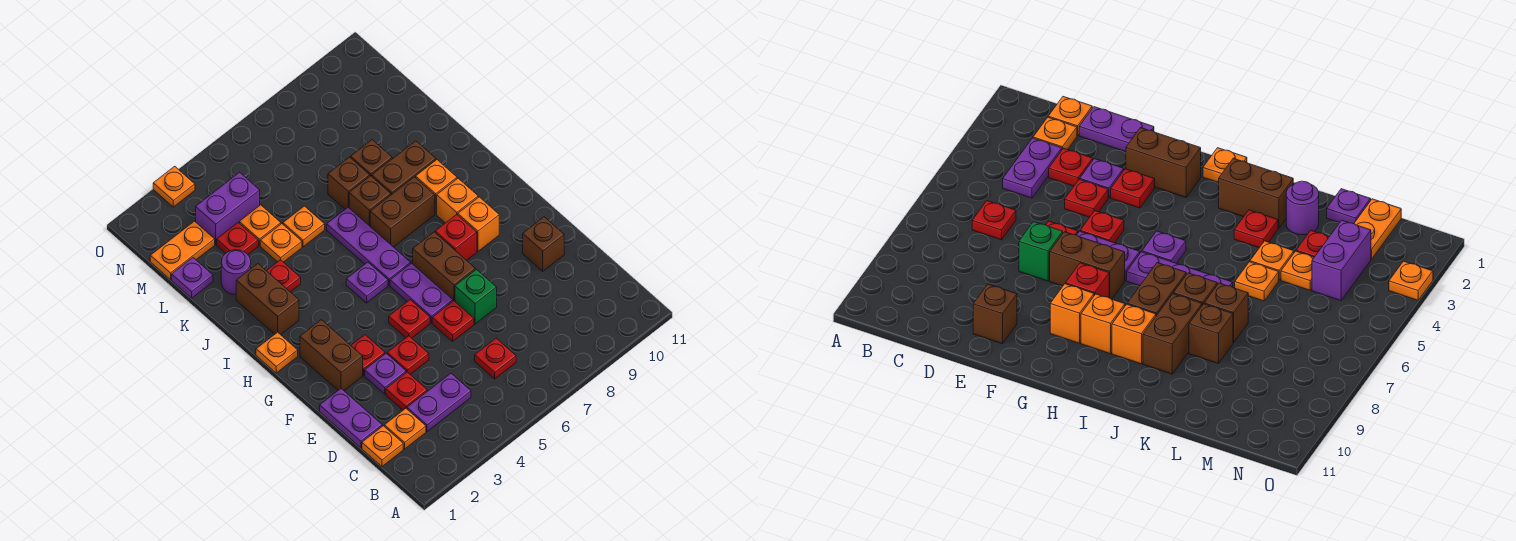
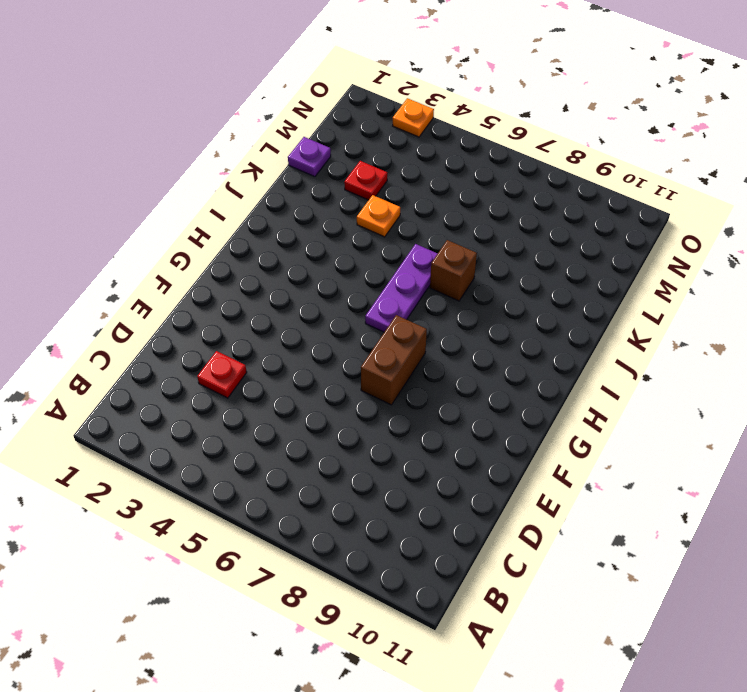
none -> orange plate C1 level 1
none -> orange plate C2 level 1
none -> purple plate C3:C4 level 1
none -> red plate C6 level 1

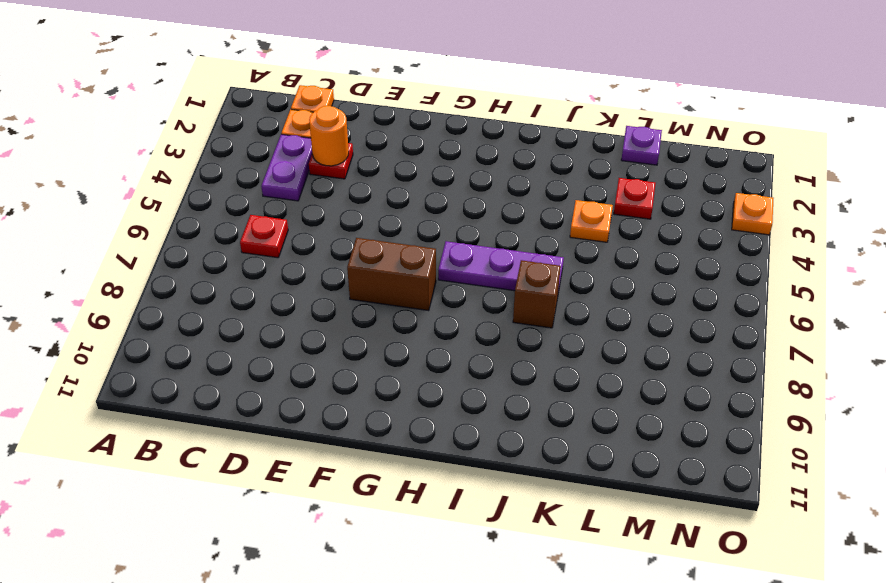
orange round brick D3 level 2 -> none
none -> purple plate D1:E1 level 1
none -> purple plate E3 level 1
none -> red plate E4 level 1
none -> red plate E6 level 1

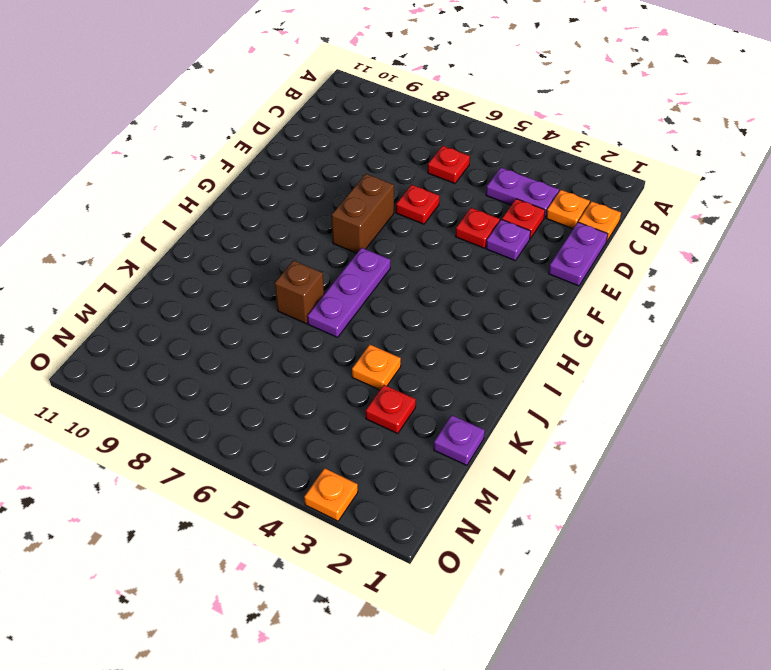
none -> green brick E7 level 1
none -> brown brick E10 level 1
none -> brown brick F2:G2 level 1
none -> red plate F3 level 1

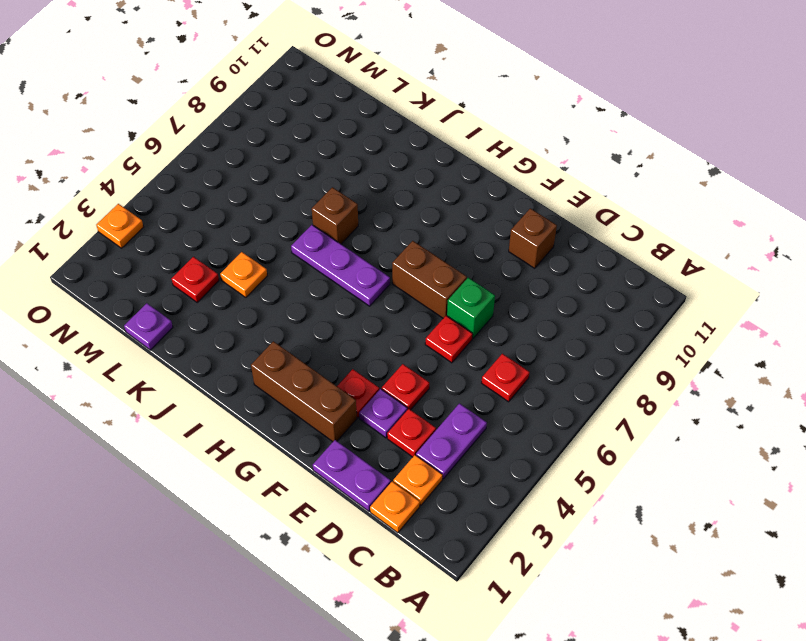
brown brick F2:H2 level 1 -> brown brick F2:G2 level 1
none -> red plate F5 level 1
none -> purple plate F6:G6 level 1
none -> red brick G8 level 1
none -> orange brick G9 level 1

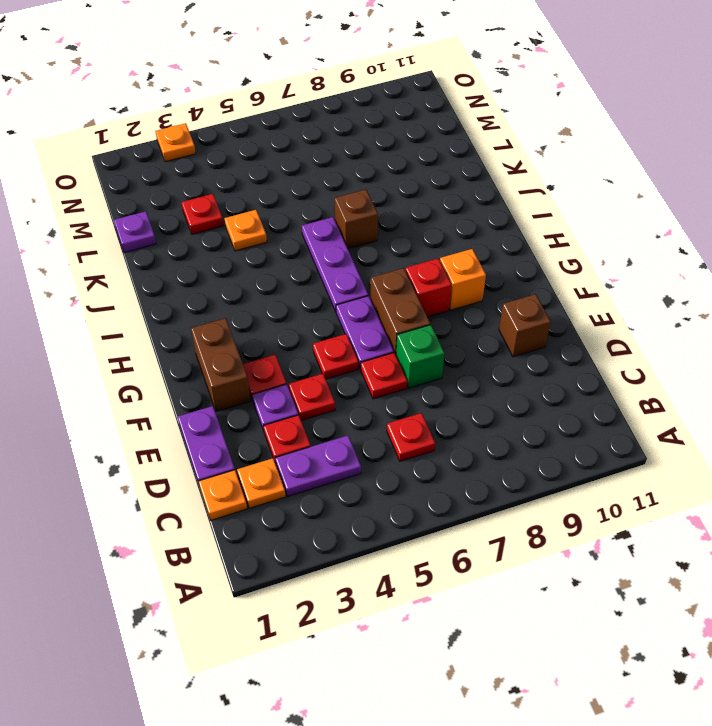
none -> orange plate H1 level 1
none -> purple plate H5 level 1
none -> orange brick H9 level 1
none -> brown brick I2:J2 level 1

